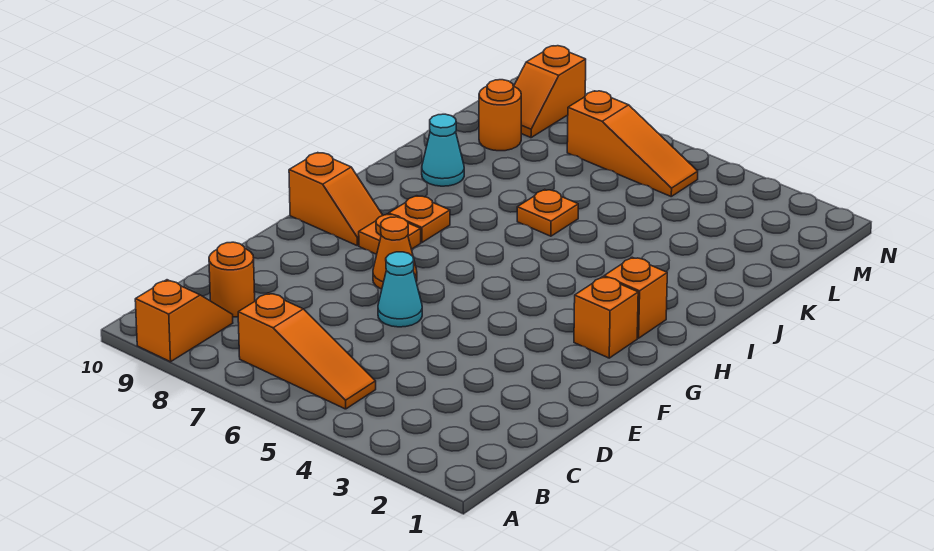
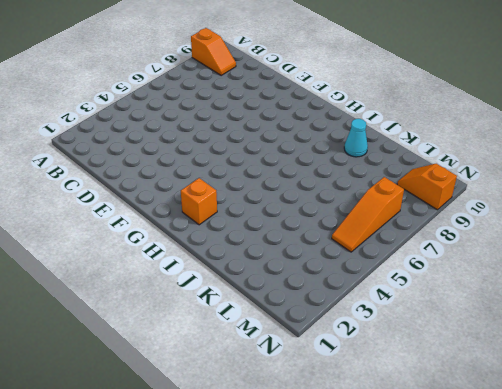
none -> orange slope B5:B7 level 1 top 7
none -> orange round brick C9 level 1
none -> cyan cone E6 level 1

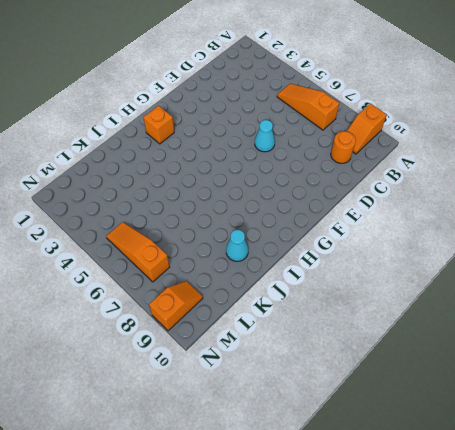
none -> orange cone F7 level 1
none -> orange brick G2 level 1
none -> orange plate G8 level 1

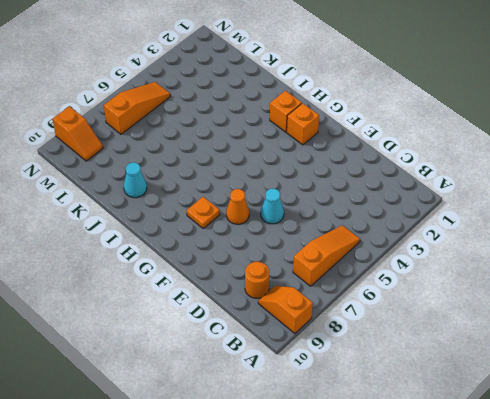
none -> orange slope G9:G10 level 1 top 10
none -> orange plate H8 level 1
none -> orange plate J6 level 1

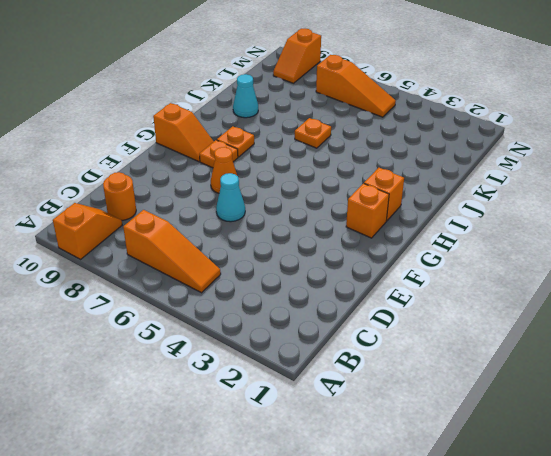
none -> orange round brick L9 level 1

